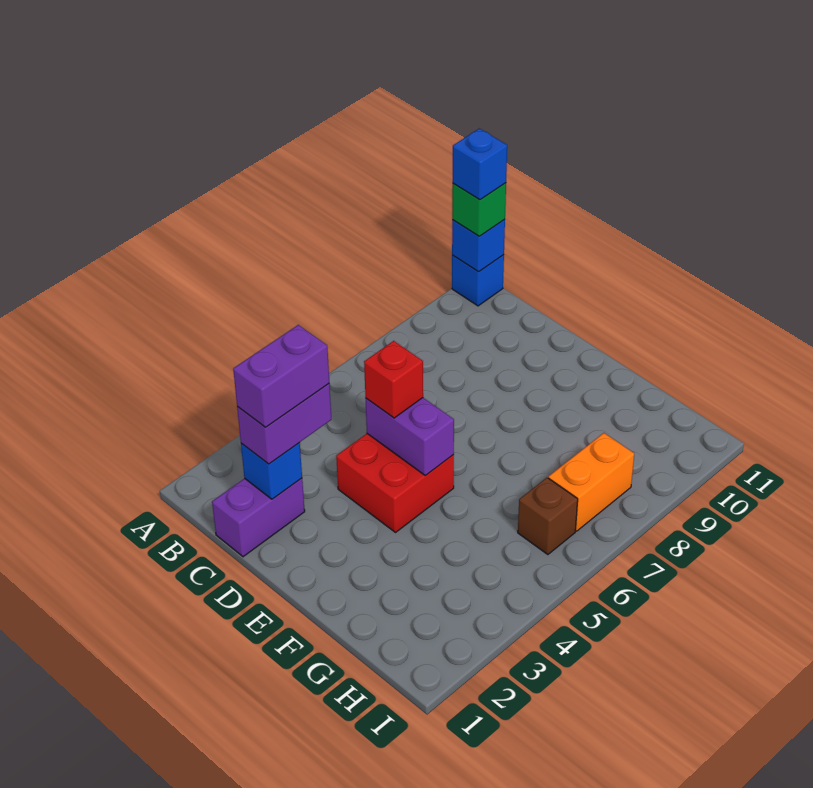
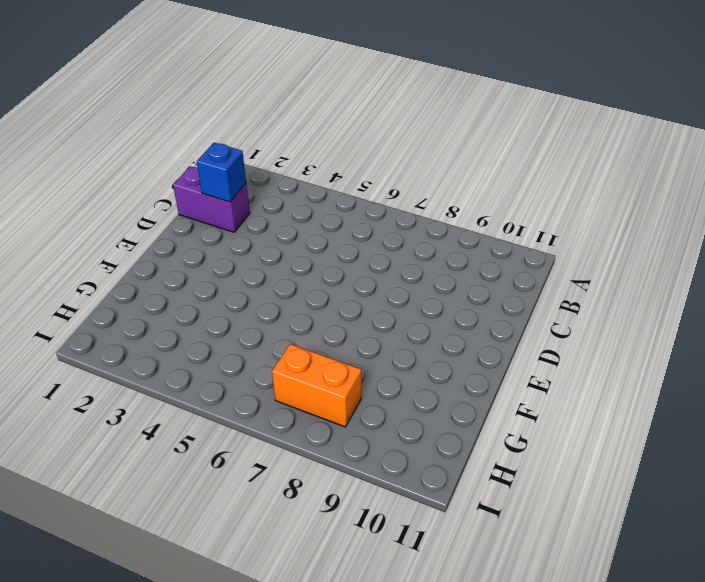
none -> blue brick A11 level 1
none -> red brick D4:E5 level 1
none -> brown brick H6 level 1

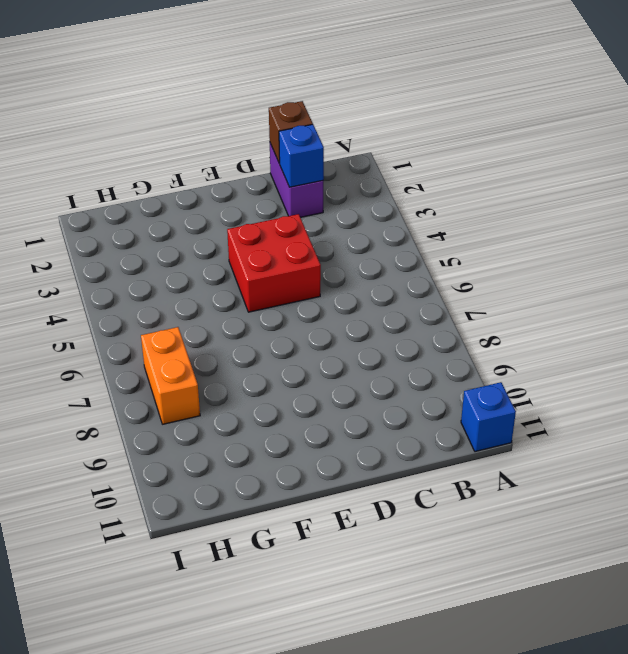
brown brick C1 level 2 -> brown brick H6 level 1
none -> blue brick A11 level 2
none -> purple brick D5:E5 level 2
none -> green brick A11 level 3

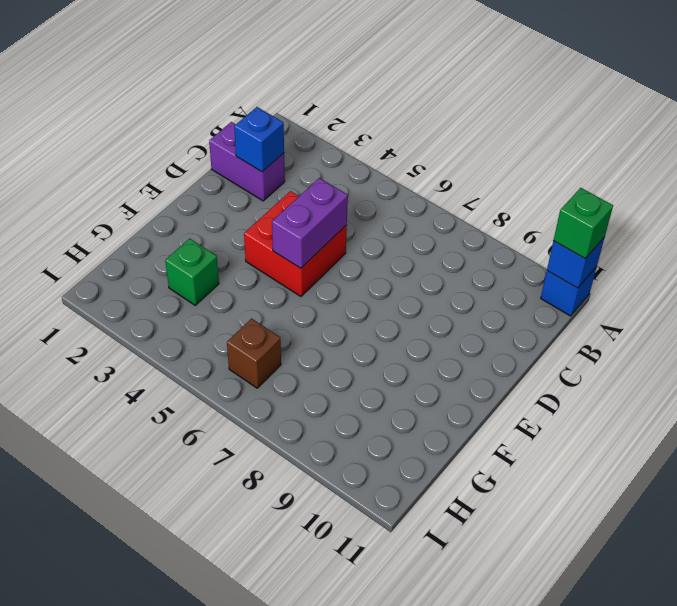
green brick G3 level 1 -> none
none -> orange brick H7:H8 level 1
none -> purple brick C2:C3 level 3
none -> red brick D5 level 3

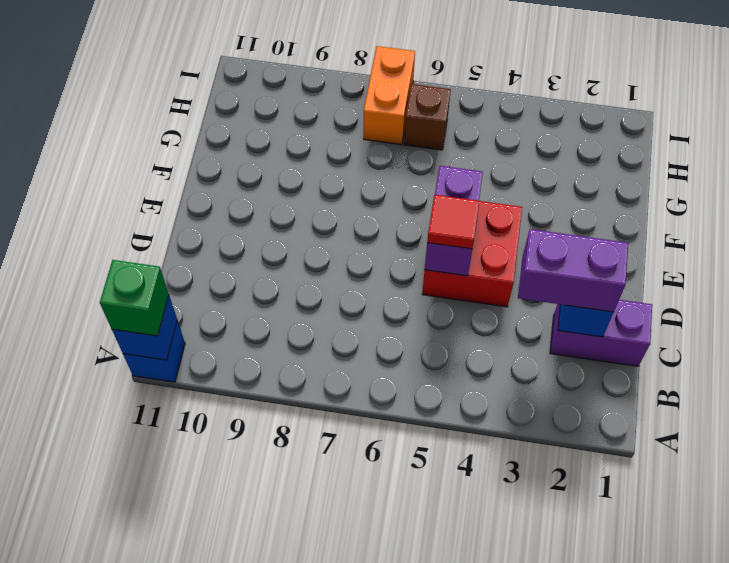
red tile D5 level 3 -> red brick D5 level 3
orange brick H7:I7 level 1 -> orange brick H7:H8 level 1
none -> blue brick A11 level 4
none -> purple brick C2:C3 level 4

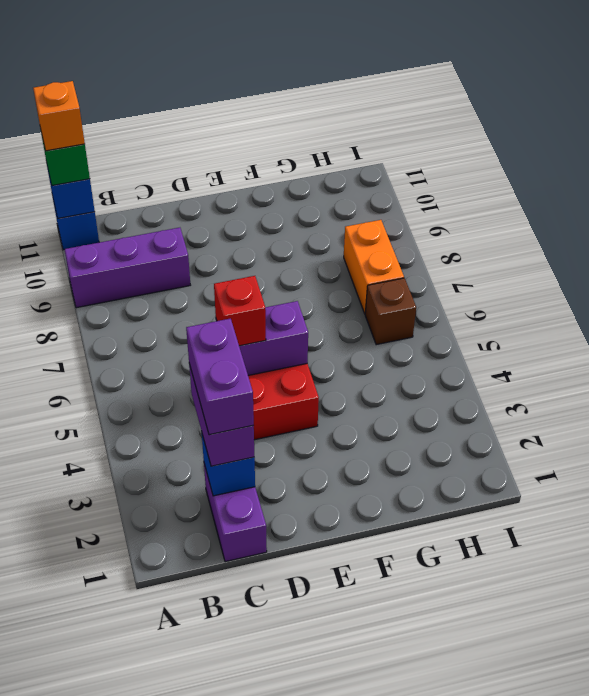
purple brick A9:C9 level 1 -> none
orange brick A11 level 4 -> blue brick A11 level 4

